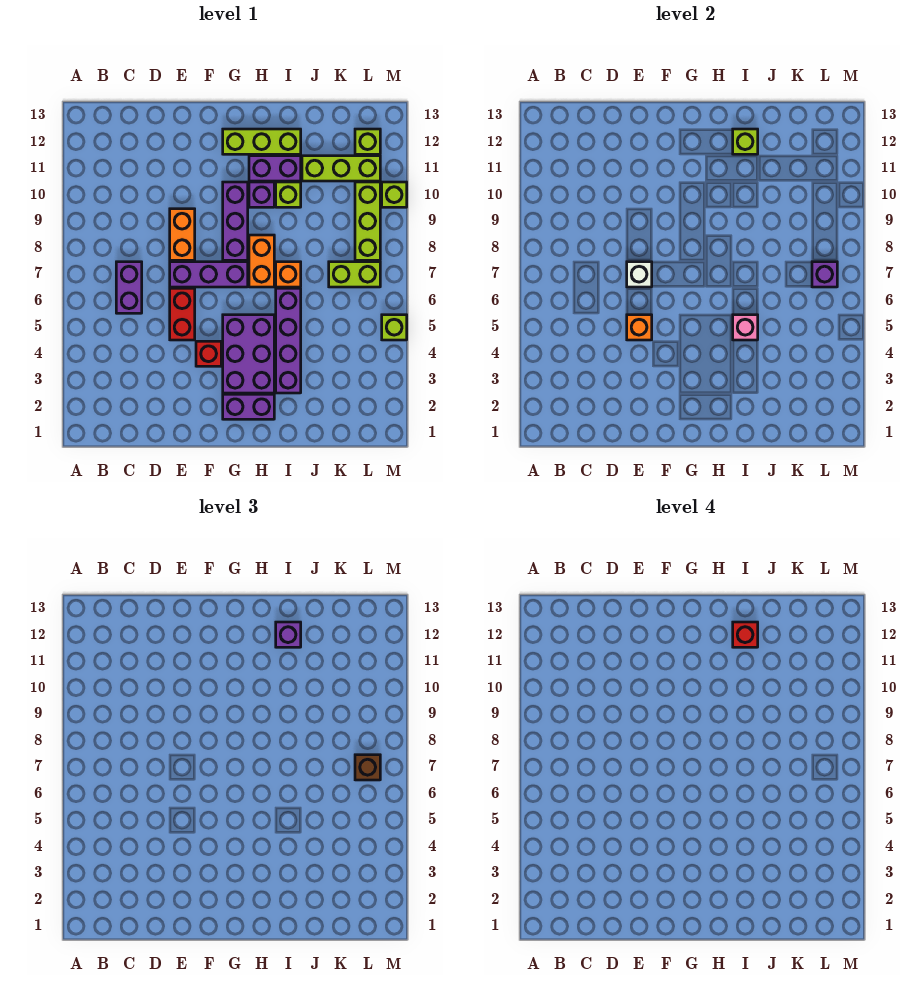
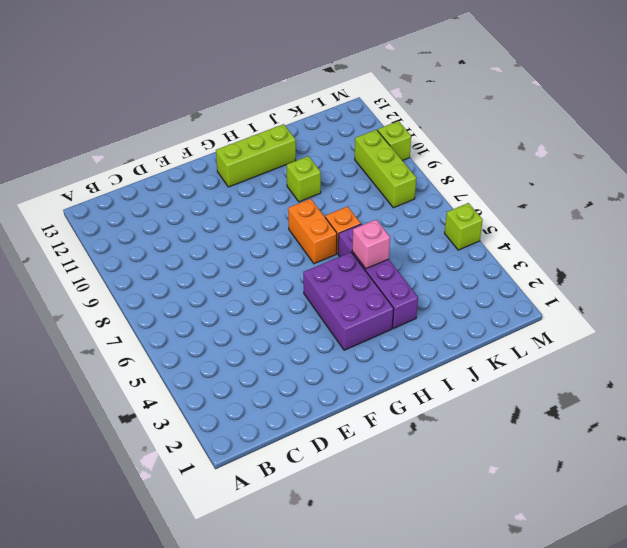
none -> purple brick C6:C7 level 1
none -> red brick E5:E6 level 1
none -> purple brick E7:G7 level 1

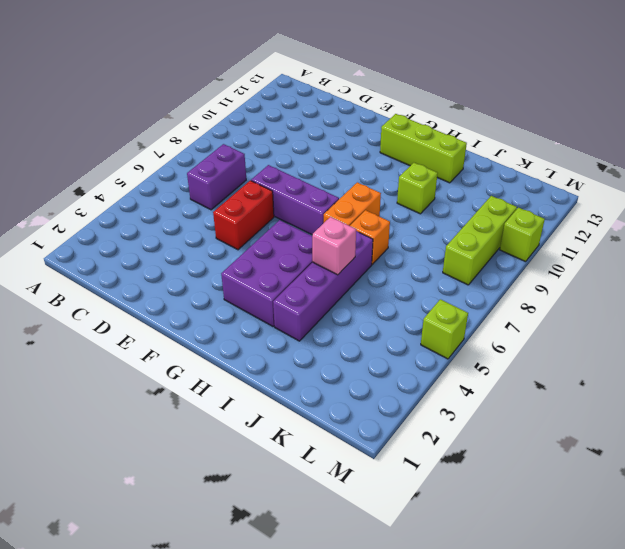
none -> orange brick E8:E9 level 1
none -> red brick F4 level 1
none -> purple brick G2:H2 level 1

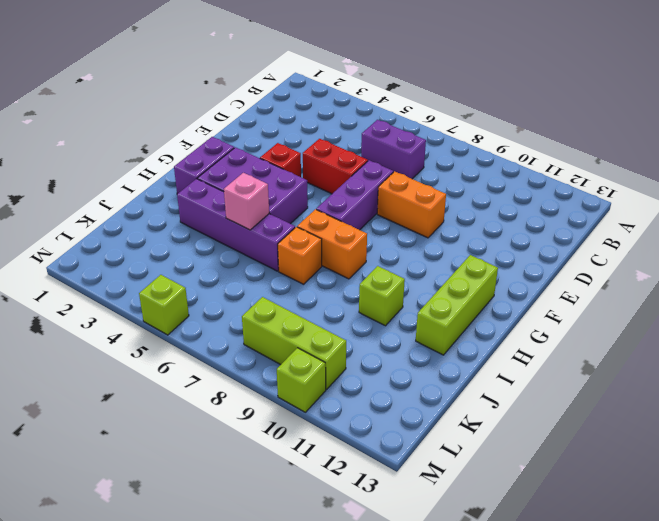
none -> purple brick G8:G10 level 1
none -> purple brick H10 level 1
none -> purple brick H11:I11 level 1

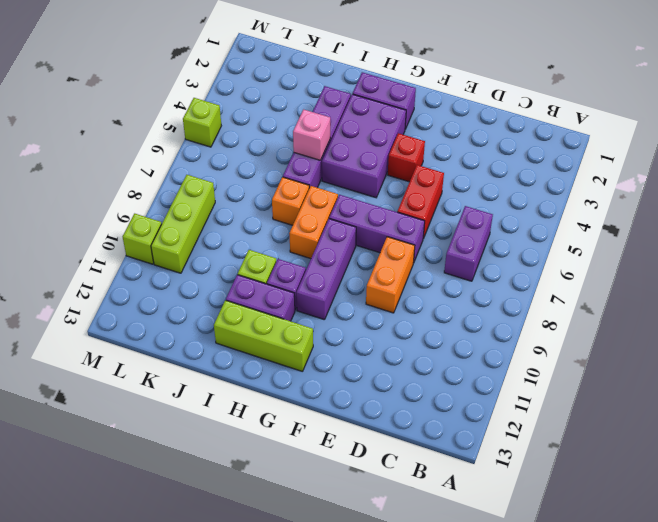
none -> lime brick J11:L11 level 1
none -> lime brick K7:L7 level 1
none -> lime brick L12 level 1

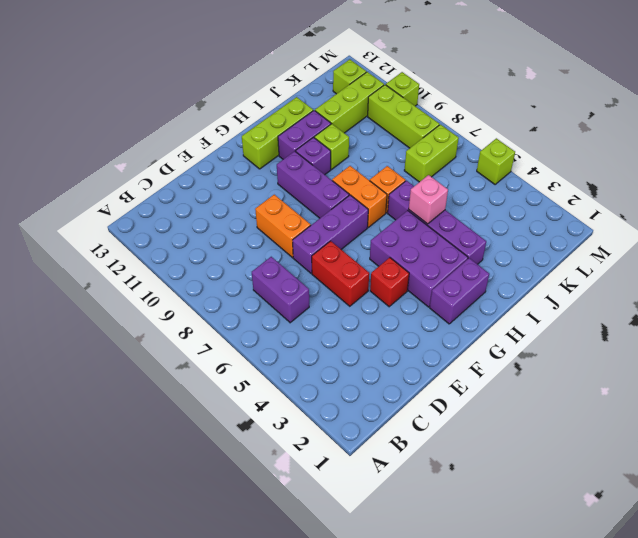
none -> orange brick E5 level 2
none -> white brick E7 level 2
none -> lime brick I12 level 2

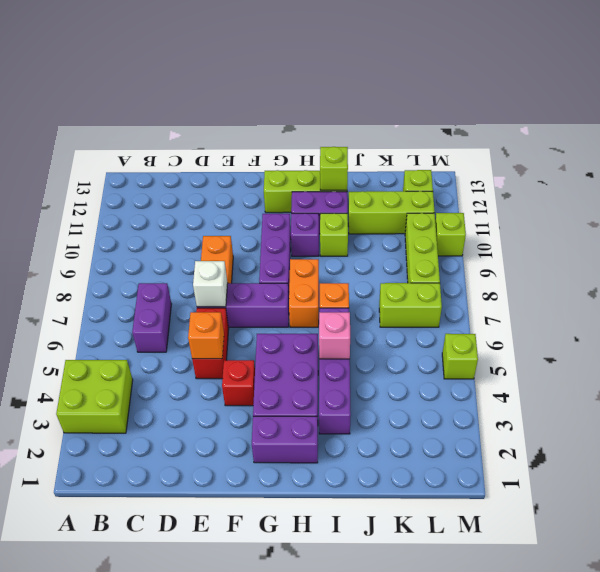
lime brick A3:B4 level 1 -> none
none -> purple brick L7 level 2
none -> purple brick I12 level 3
none -> brown brick L7 level 3

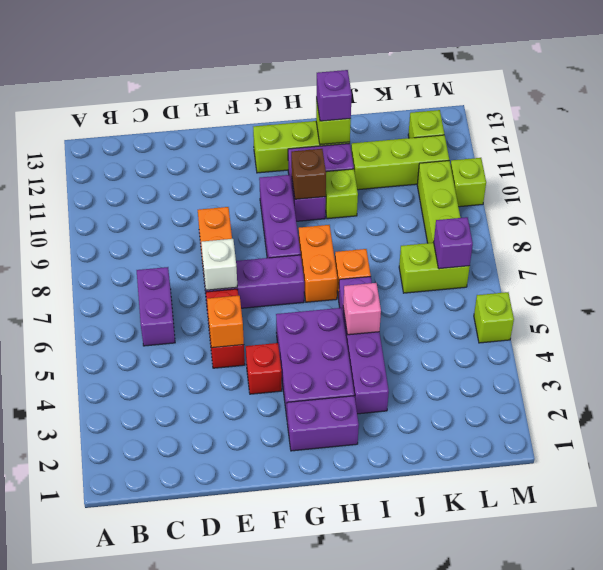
brown brick H10 level 2 -> brown brick L7 level 3
none -> red brick I12 level 4

